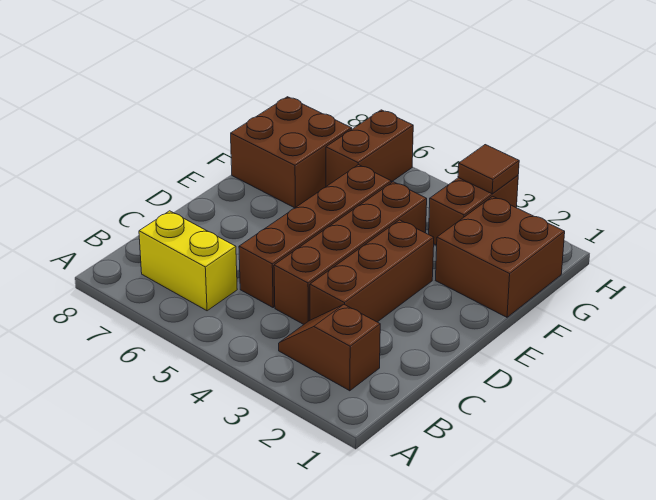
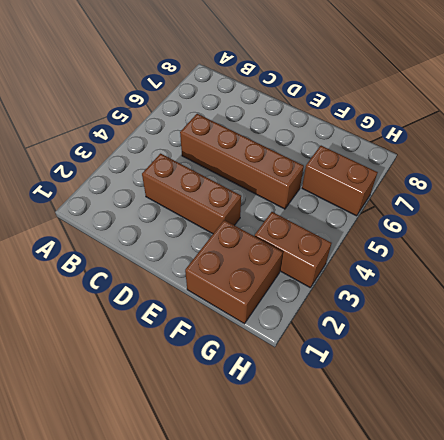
none -> brown slope B2:B3 level 1 top 2
none -> yellow brick B6:B7 level 1

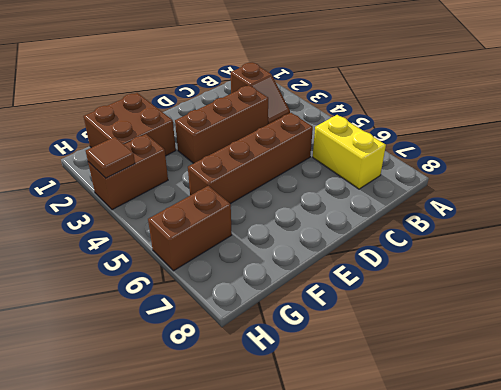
none -> brown brick C4:F4 level 1
none -> brown brick F7:G8 level 1

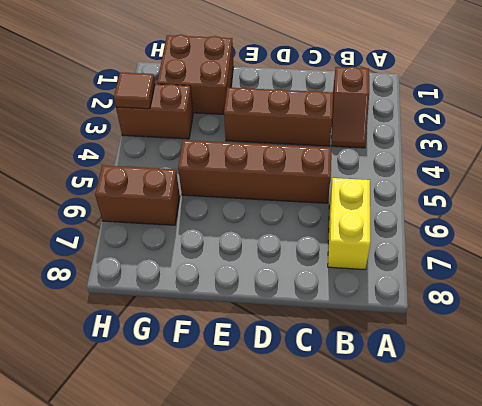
none -> brown brick C4:F4 level 1
none -> brown brick F7:G8 level 1

